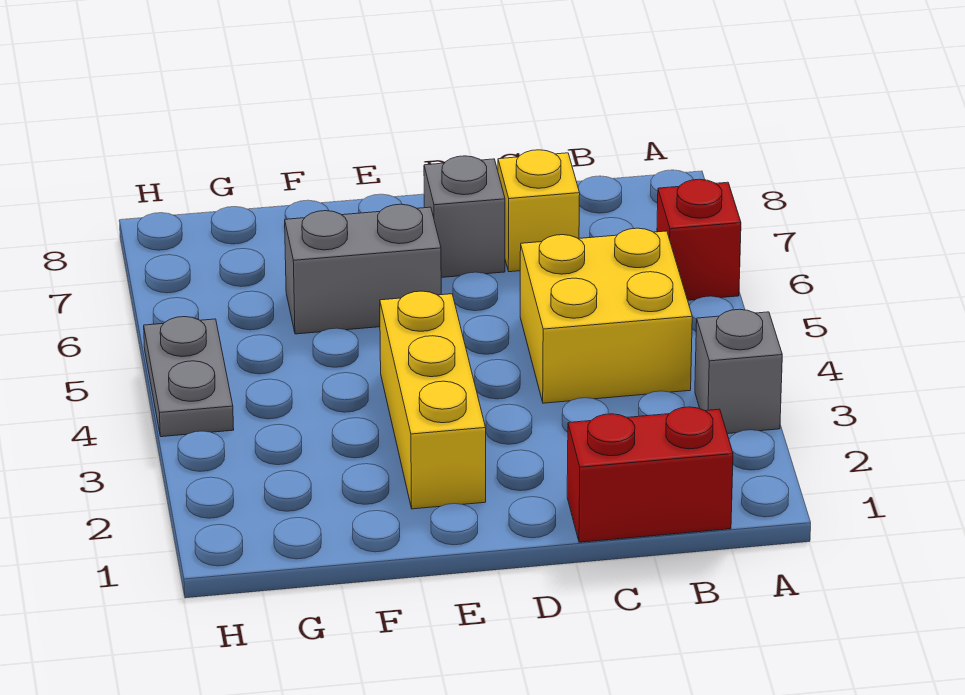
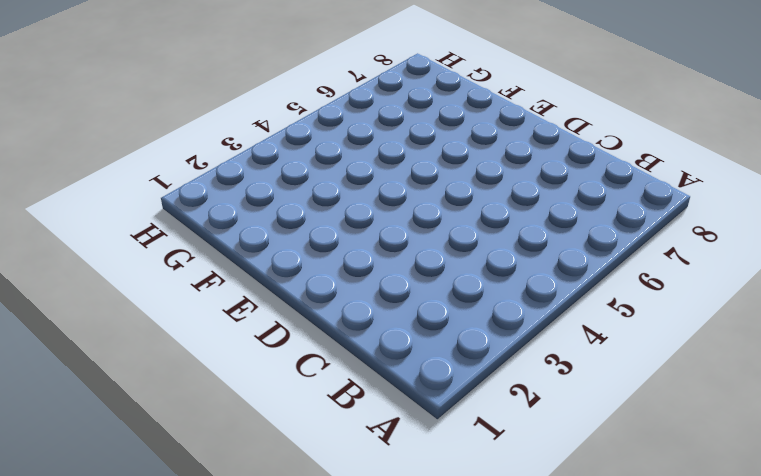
none -> grey brick A3 level 1
none -> red brick A6 level 1

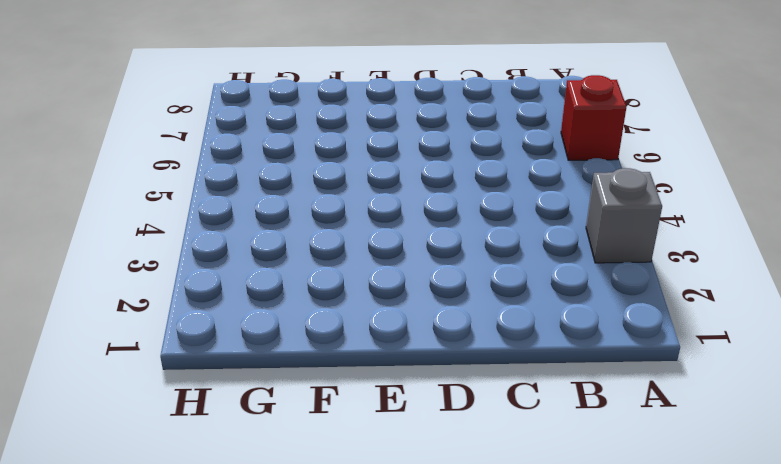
none -> red brick B1:C1 level 1
none -> yellow brick B4:C5 level 1

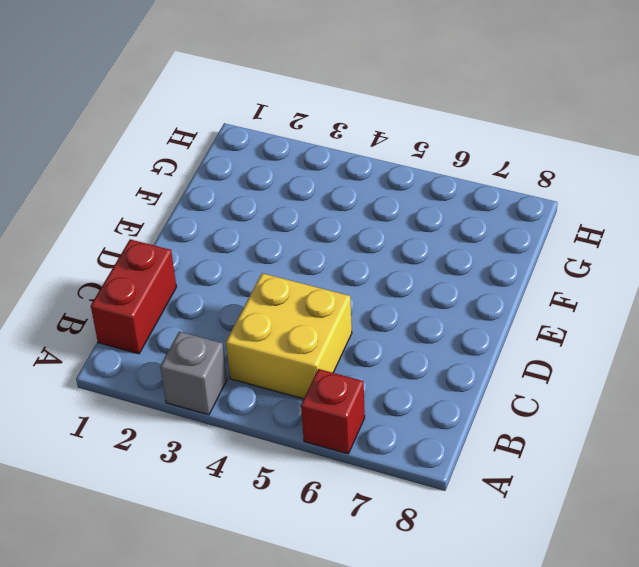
none -> yellow brick C7 level 1
none -> grey brick D7 level 1

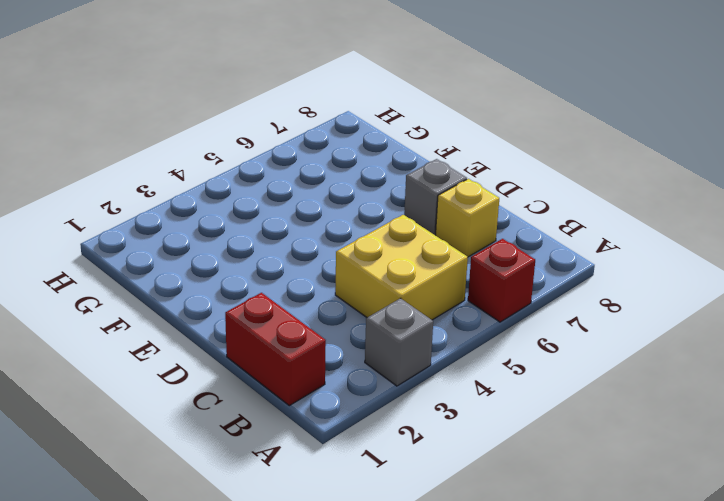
none -> yellow brick E2:E4 level 1
none -> grey brick E6:F6 level 1

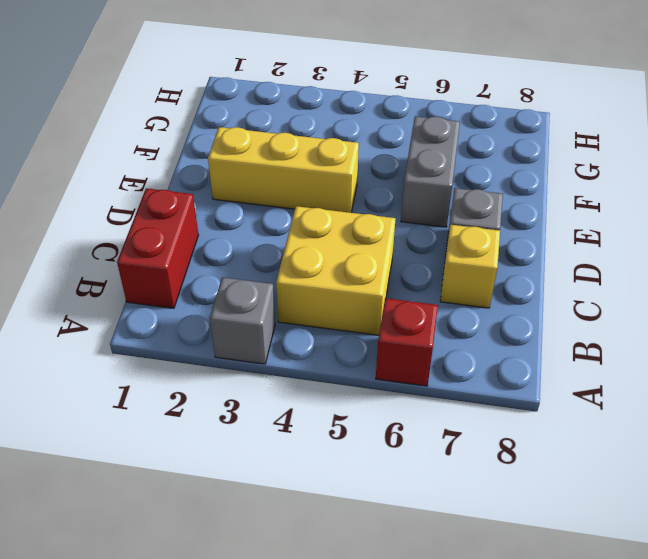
none -> grey plate H4:H5 level 1

